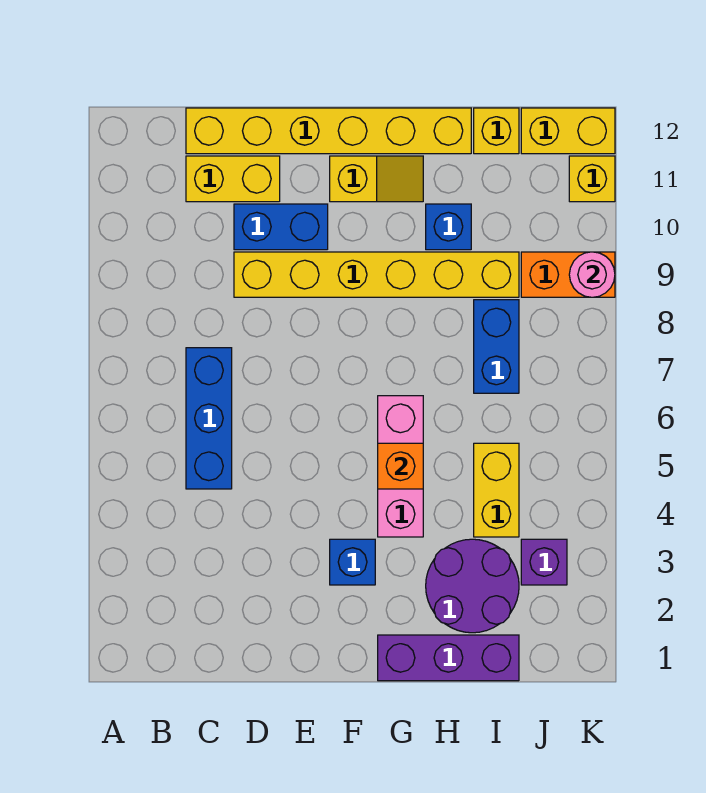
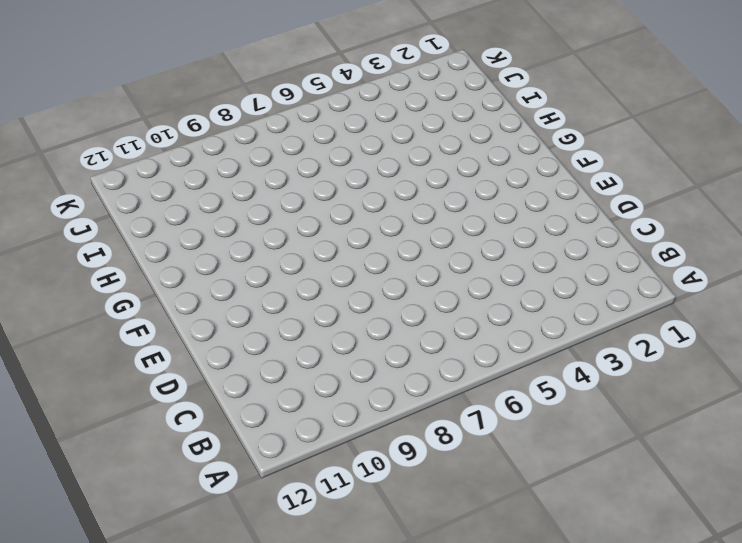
none -> blue brick C5:C7 level 1
none -> yellow brick C11:D11 level 1
none -> yellow brick C12:H12 level 1

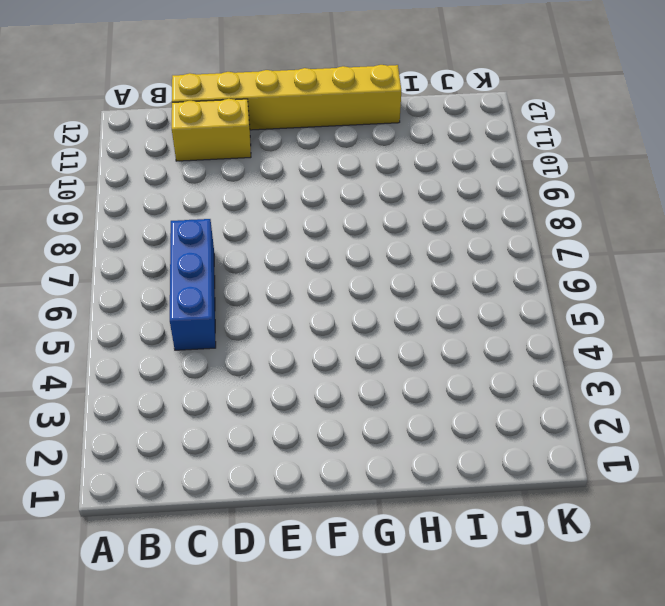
none -> yellow brick D9:I9 level 1
none -> blue brick D10:E10 level 1
none -> blue brick F3 level 1

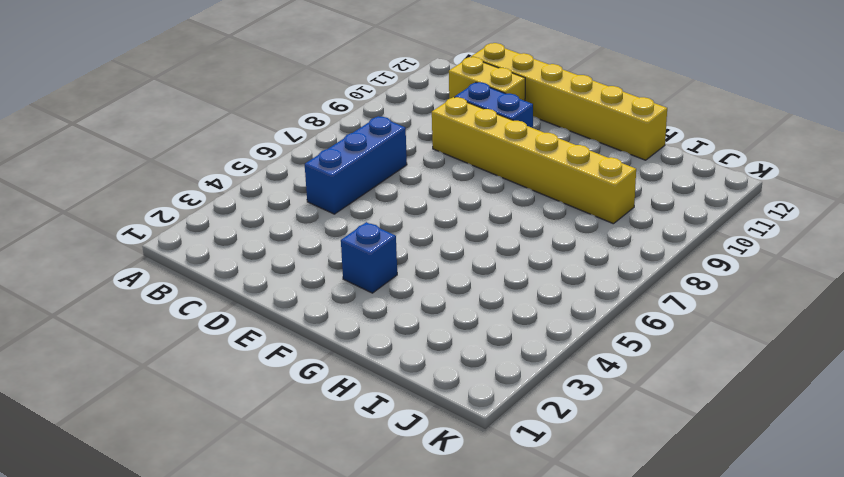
none -> yellow slope F11:G11 level 1 top F
none -> purple brick G1:I1 level 1
none -> pink brick G4:G6 level 1

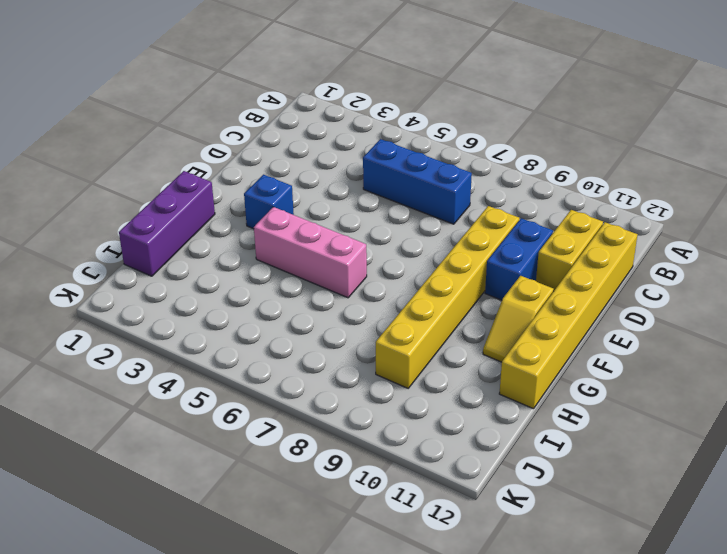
none -> purple round brick H2:I3 level 1
none -> blue brick H10 level 1
none -> yellow brick I4:I5 level 1

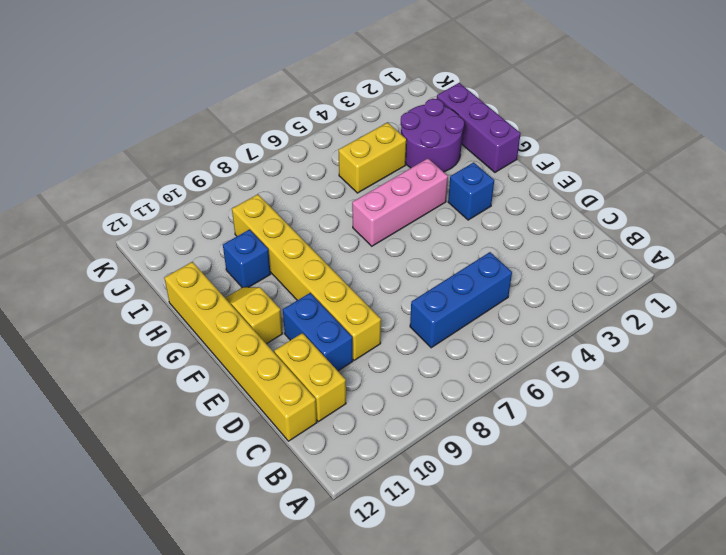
none -> blue brick I7:I8 level 1
none -> yellow brick I12 level 1
none -> purple brick J3 level 1

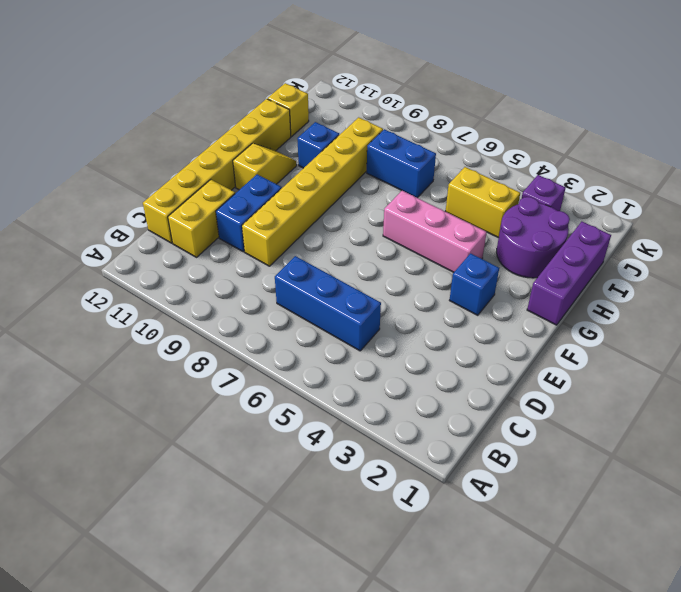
none -> orange brick J9:K9 level 1
none -> yellow brick J12:K12 level 1
none -> yellow brick K11 level 1

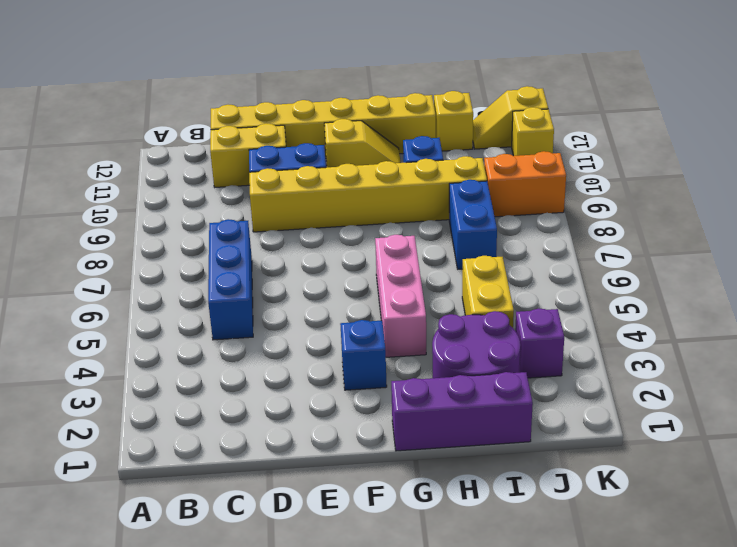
yellow slope J12:K12 level 1 top K -> yellow brick J12:K12 level 1
none -> orange brick G5 level 2
none -> pink round brick K9 level 2

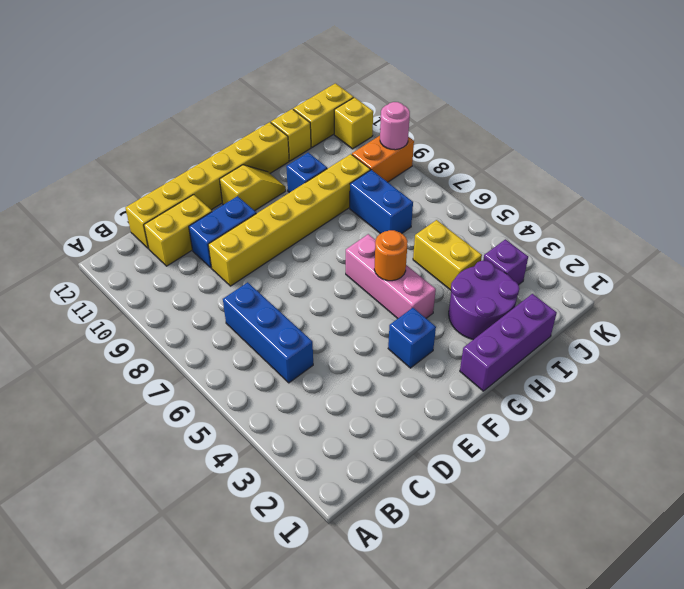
orange round brick G5 level 2 -> orange brick G5 level 2

